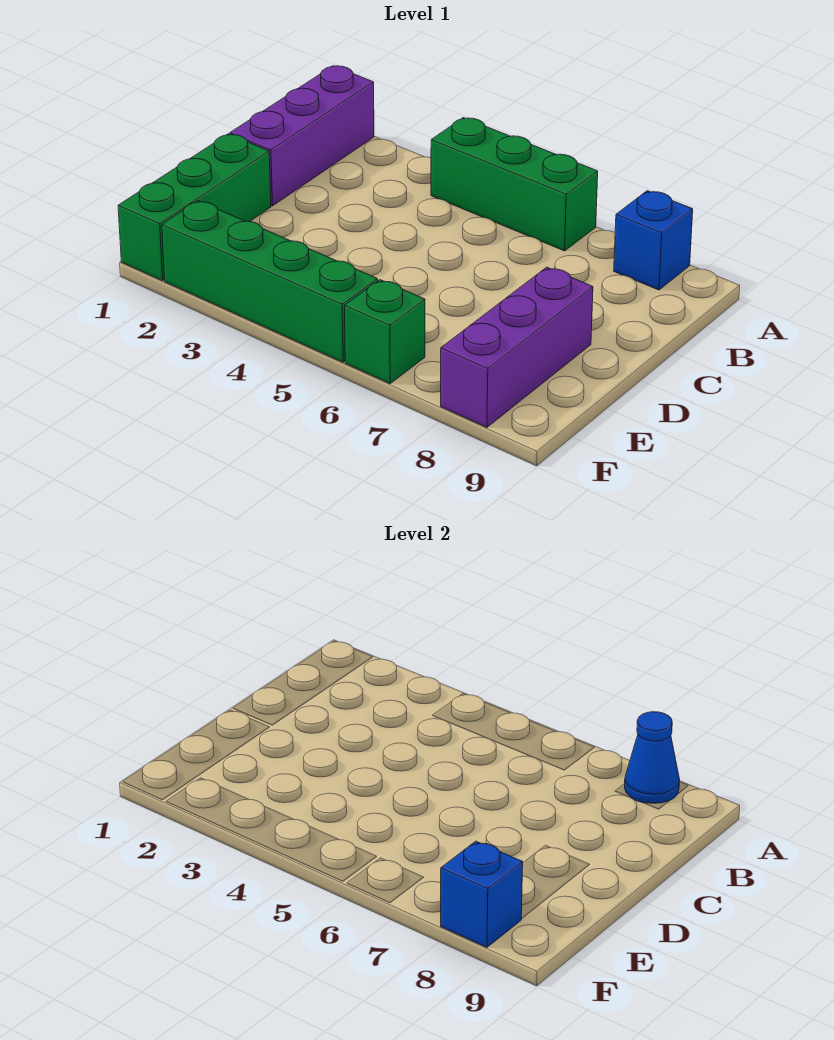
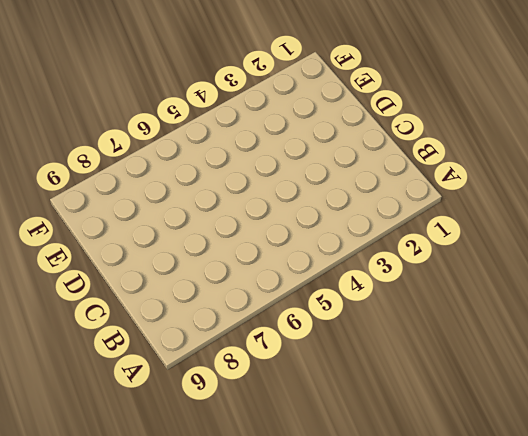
none -> purple brick A1:C1 level 1
none -> green brick A4:A6 level 1

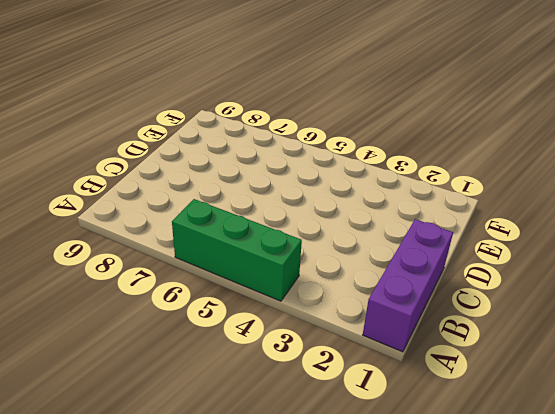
none -> blue brick A8 level 1
none -> green brick D1:F1 level 1

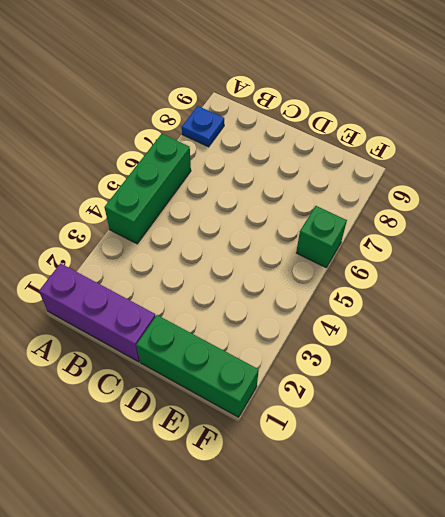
blue plate A8 level 1 -> blue brick A8 level 1
none -> purple brick D8:F8 level 1
none -> green brick F2:F5 level 1

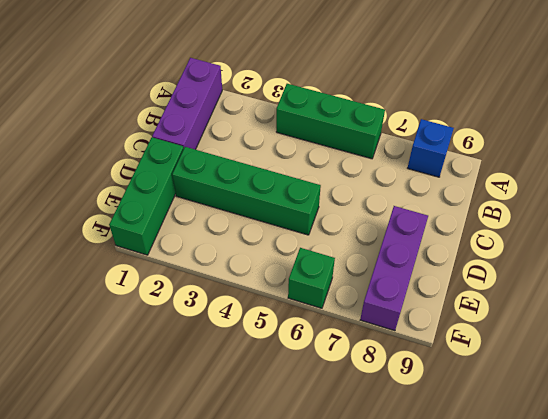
green brick D2:D5 level 1 -> green brick F2:F5 level 1
none -> blue cone A8 level 2
none -> blue brick F8 level 2

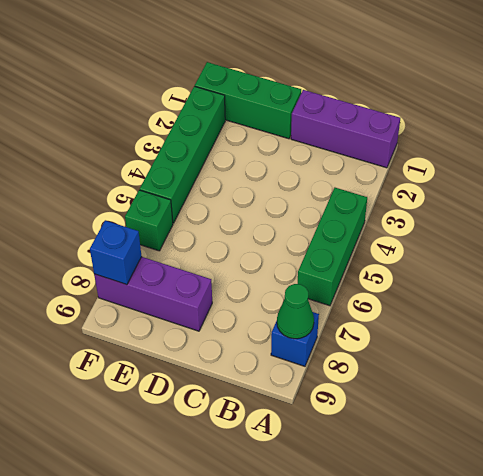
green cone A8 level 2 -> blue cone A8 level 2

